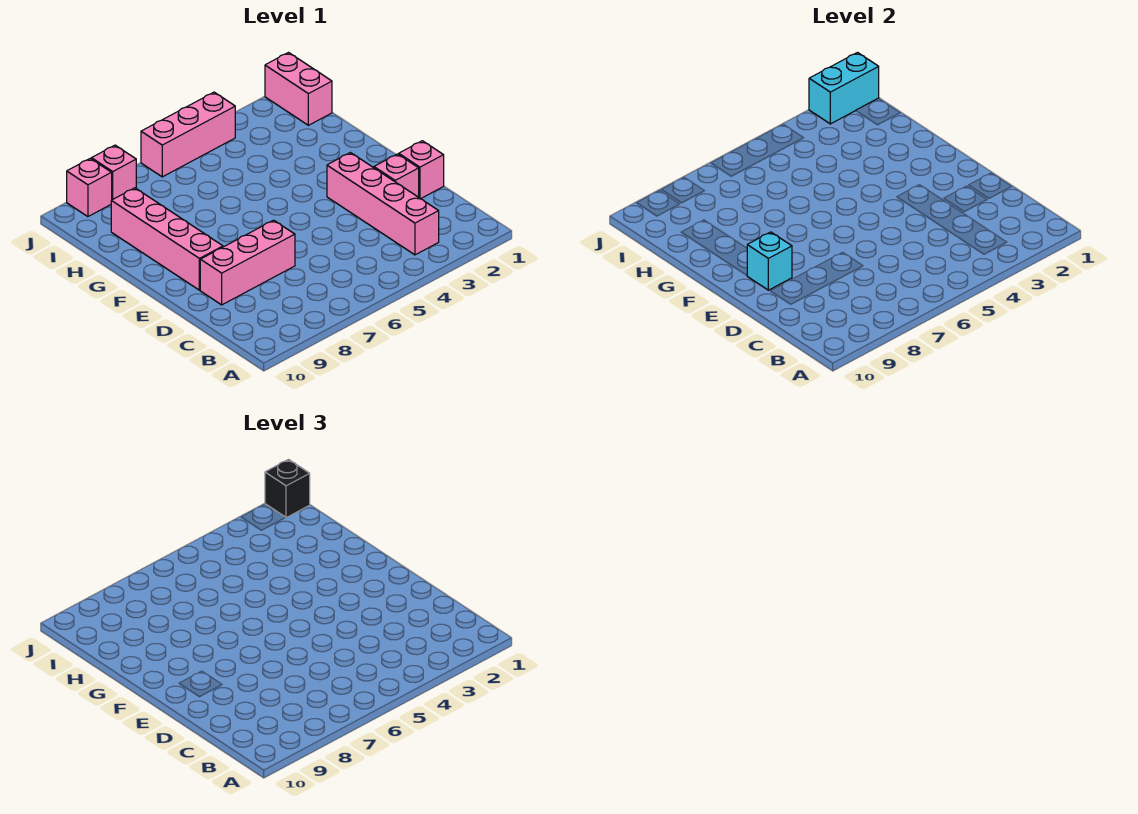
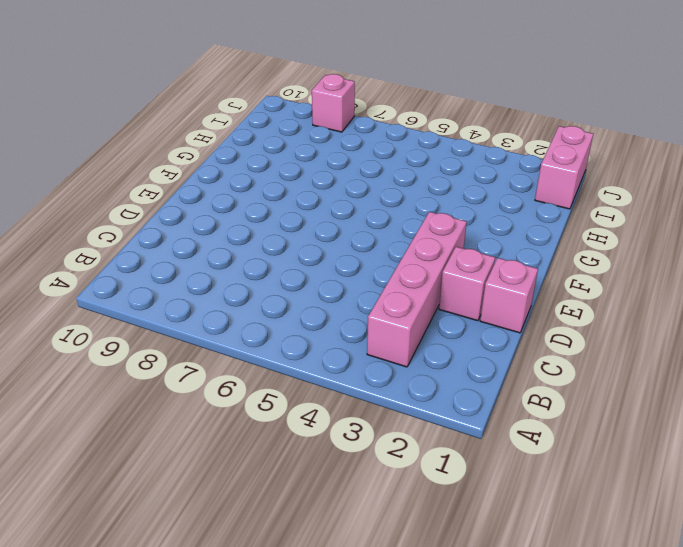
none -> pink brick D7:D9 level 1
none -> pink brick E9:H9 level 1
none -> pink brick J4:J6 level 1

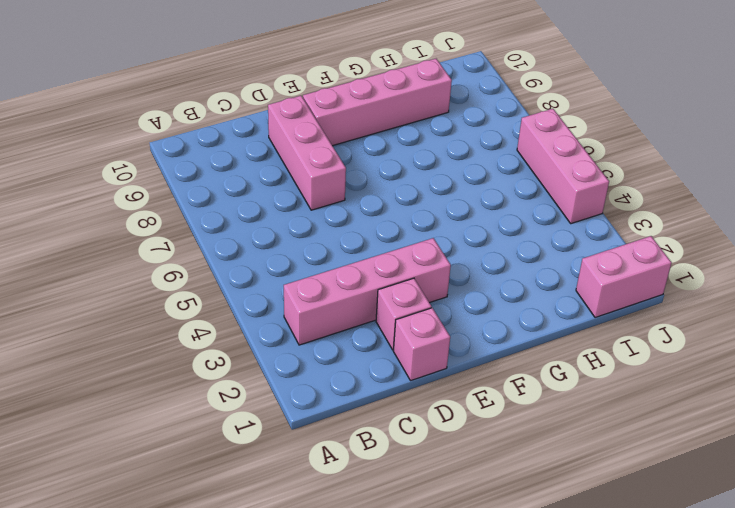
none -> pink brick J8 level 1
none -> pink brick J9 level 1
none -> cyan brick E9 level 2

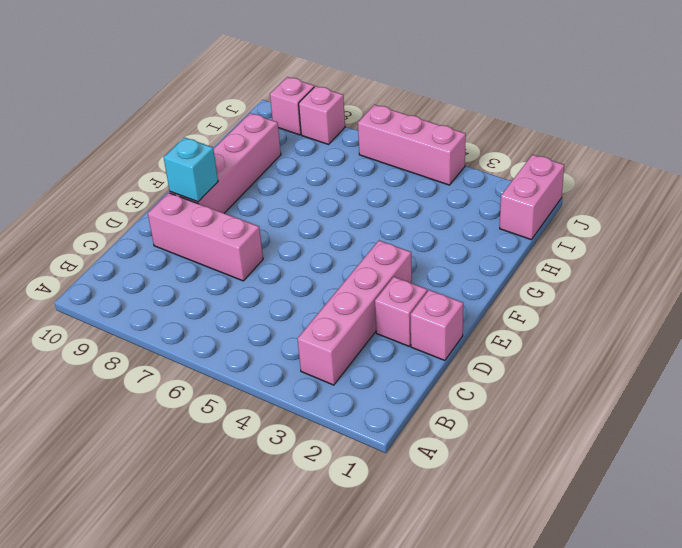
none -> cyan brick J1:J2 level 2
none -> black brick J1 level 3

